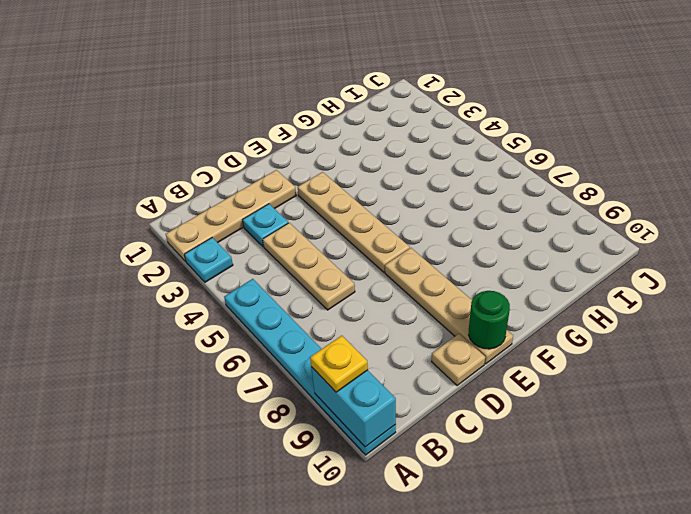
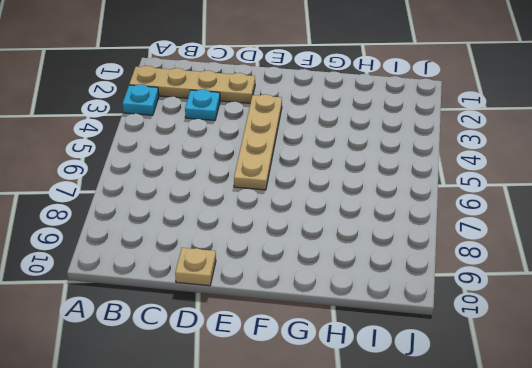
none -> cyan plate A5:A10 level 1
none -> tan plate C4:C6 level 1

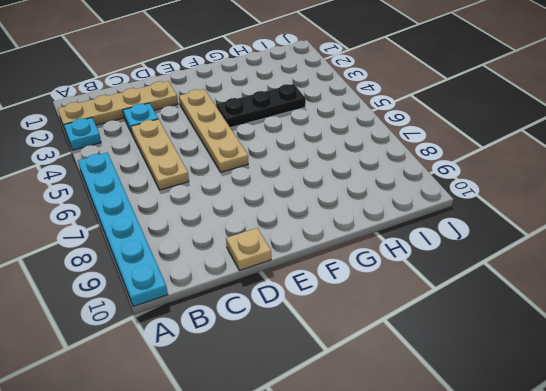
black plate F4:H4 level 1 -> none
none -> tan plate E7:E10 level 1
none -> cyan brick A9:A10 level 2

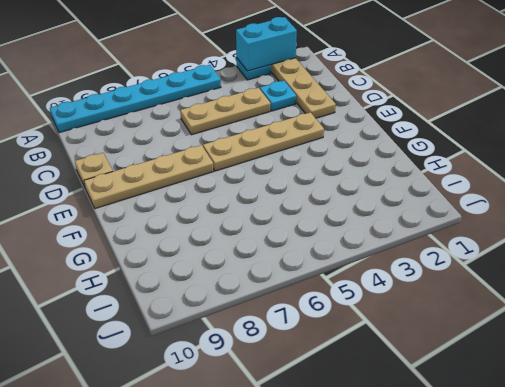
cyan brick A2:A3 level 2 -> cyan brick A9:A10 level 2
none -> green round brick E10 level 2
none -> yellow plate A9 level 3

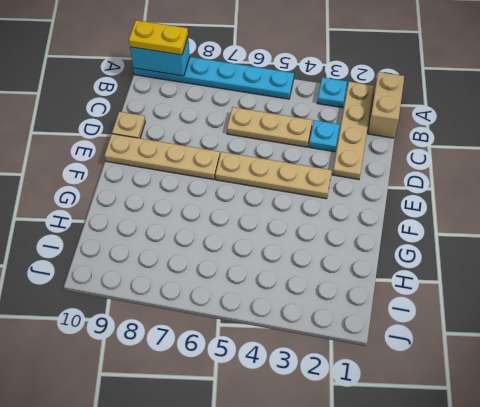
tan brick A1:B1 level 1 -> none
yellow plate A9:A10 level 3 -> yellow plate A9 level 3
none -> green round brick E10 level 2

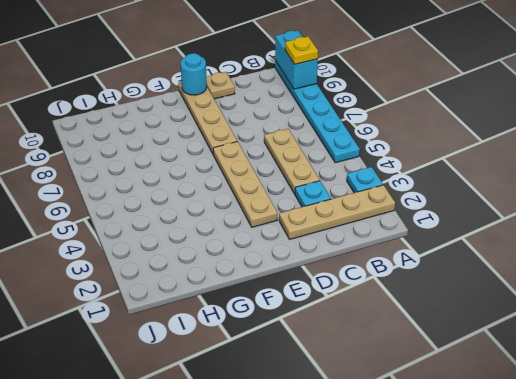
cyan round brick E10 level 2 -> green round brick E10 level 2

